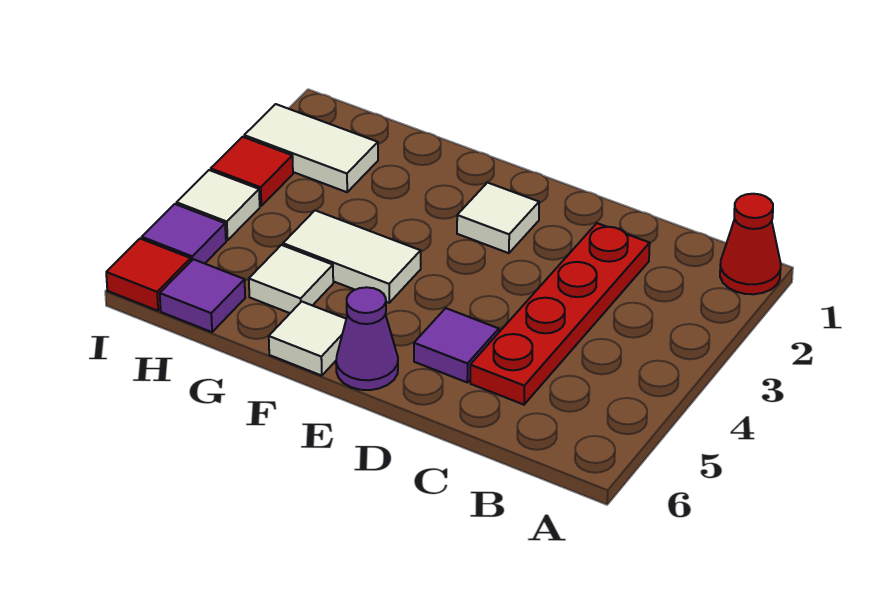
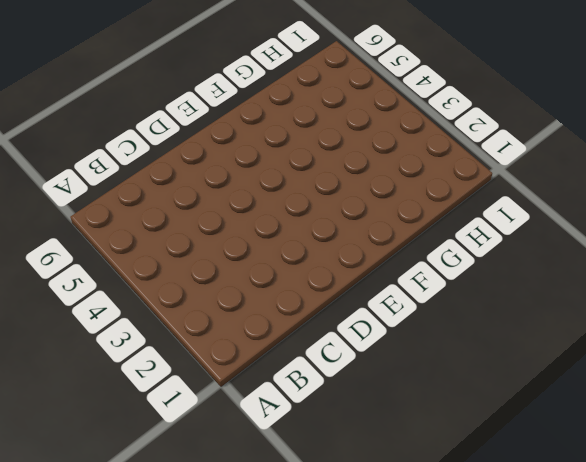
none -> red cone A1 level 1
none -> red plate C2:C5 level 1
none -> purple tile D5 level 1

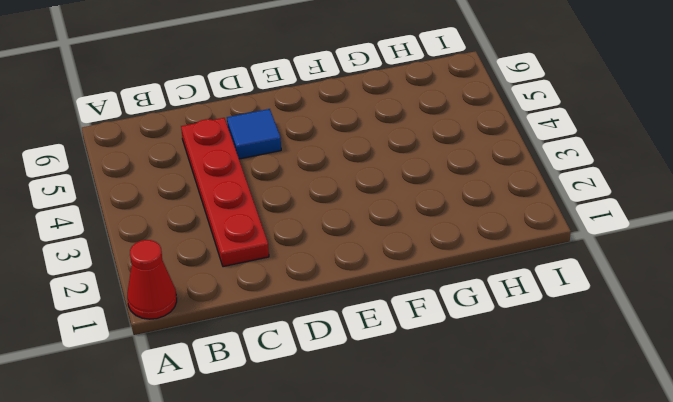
blue tile D5 level 1 -> purple tile D5 level 1
none -> white tile E2 level 1
none -> purple cone E6 level 1
none -> white tile F4:G4 level 1

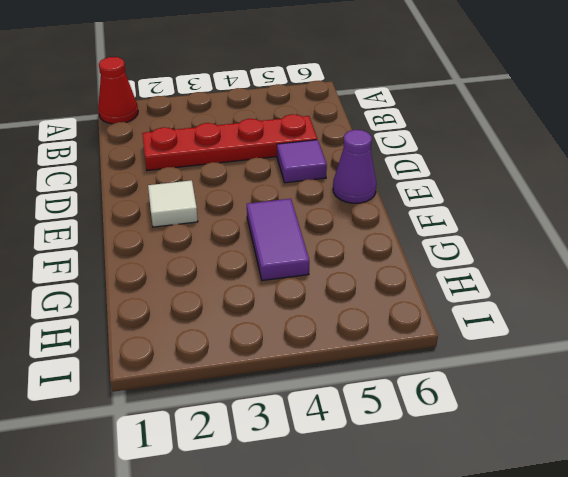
purple tile F4:G4 level 1 -> white tile F4:G4 level 1
none -> white tile F6 level 1
none -> white tile G5 level 1
none -> white tile H2:I2 level 1

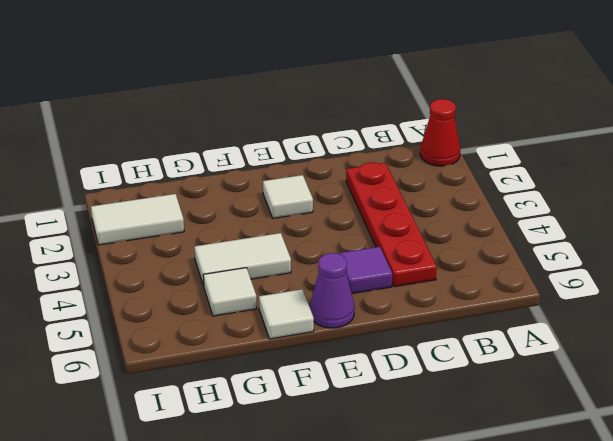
none -> purple tile H6 level 1
none -> red tile I3 level 1
none -> white tile I4 level 1

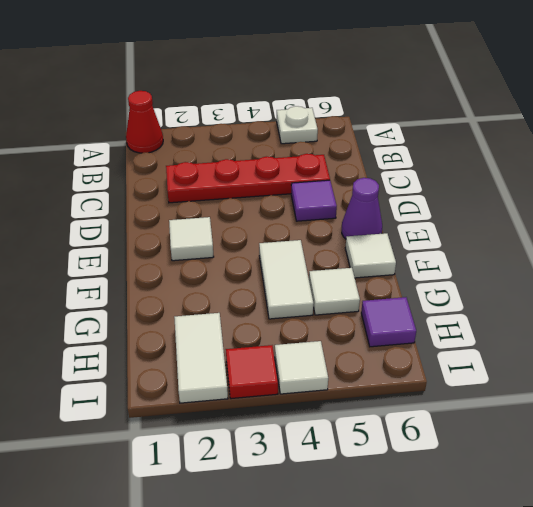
white plate A5 level 1 -> none
none -> purple tile I5 level 1
none -> red tile I6 level 1

